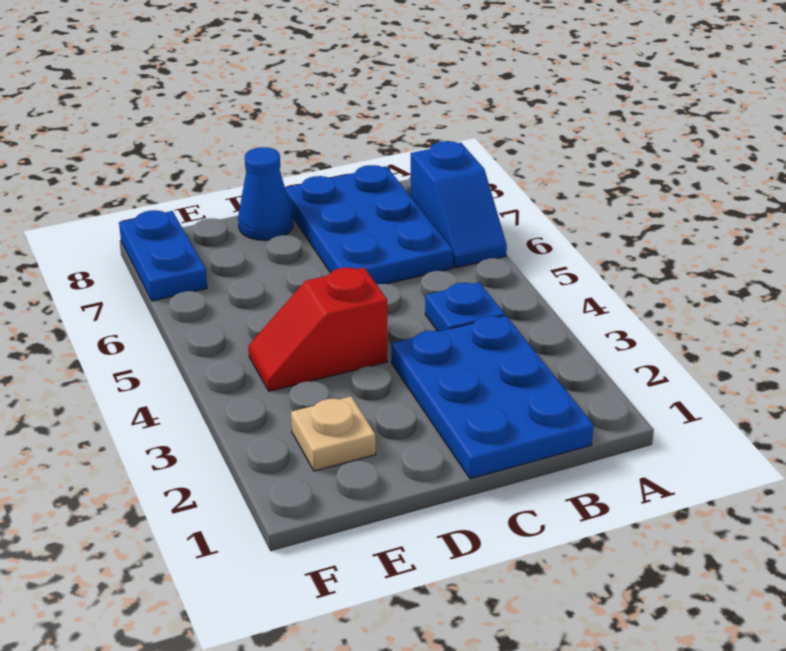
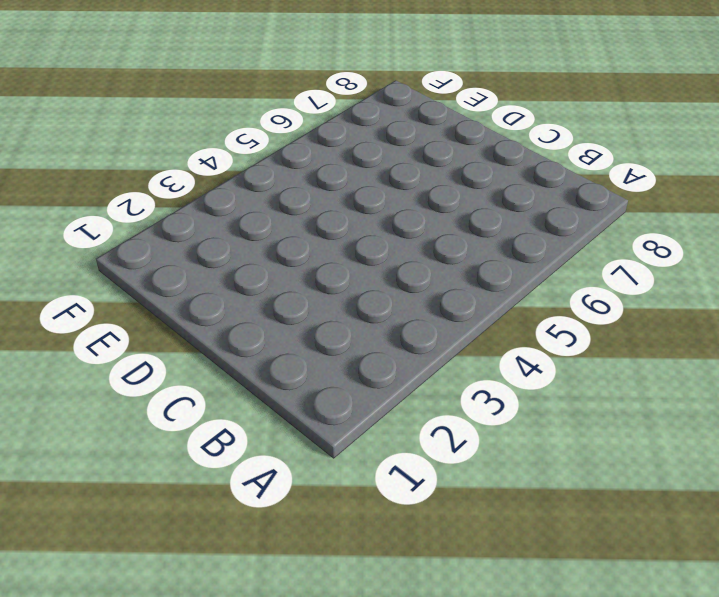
none -> blue slope A6:A7 level 1 top 7
none -> blue plate B1:C3 level 1

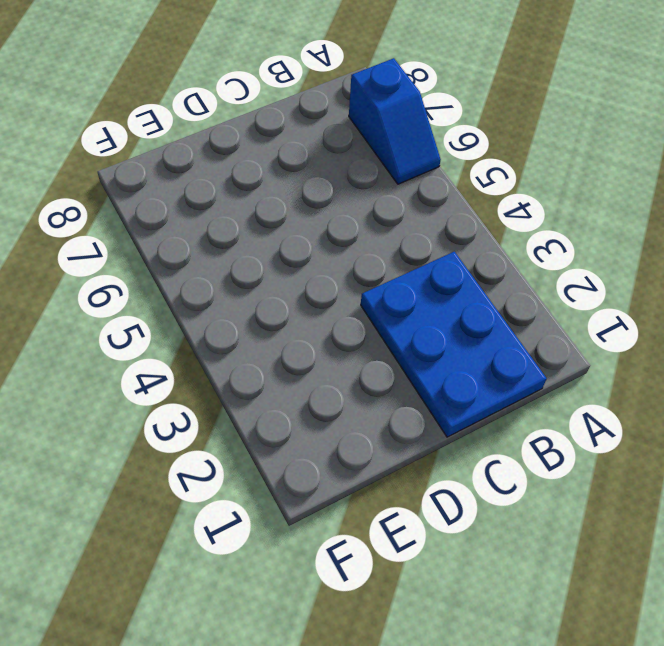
none -> blue plate B4 level 1
none -> blue plate B6:C8 level 1

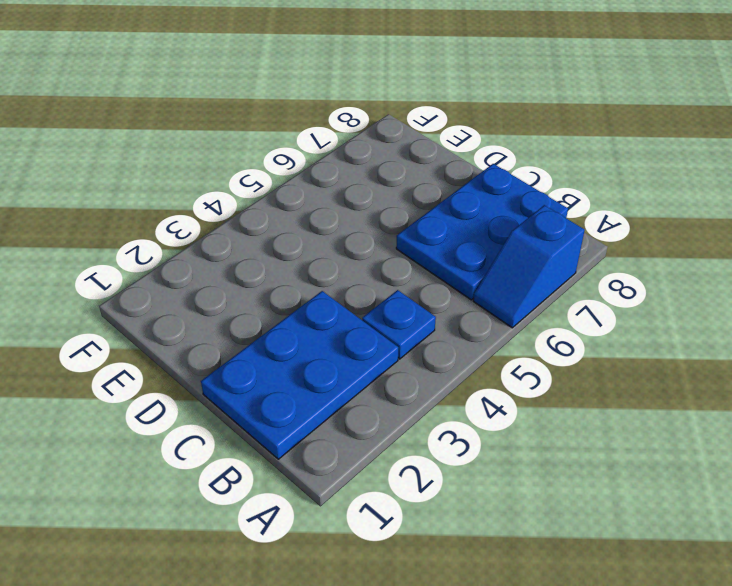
none -> red slope D4:E4 level 1 top D
none -> blue cone D8 level 1

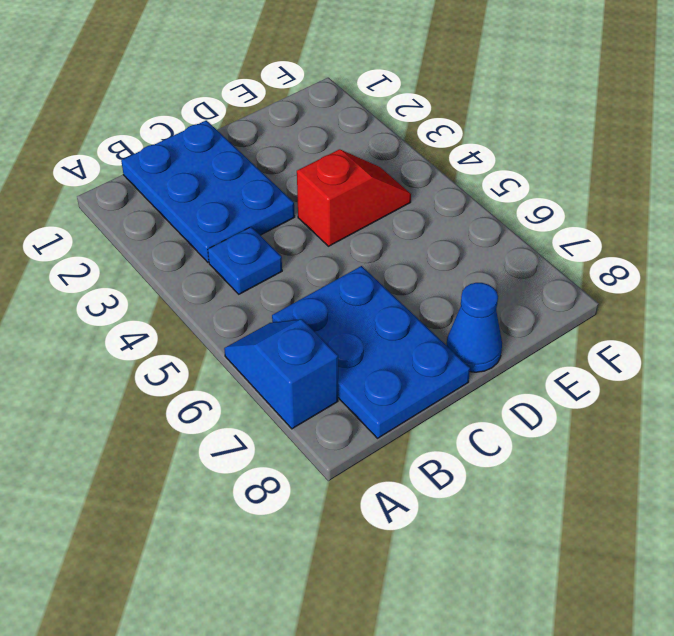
none -> tan plate E2 level 1
none -> blue plate F7:F8 level 1

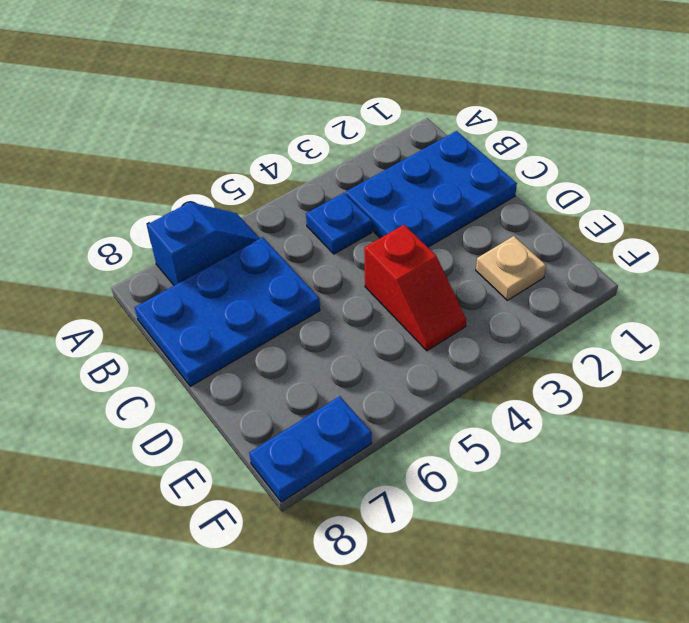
none -> blue cone D8 level 1

